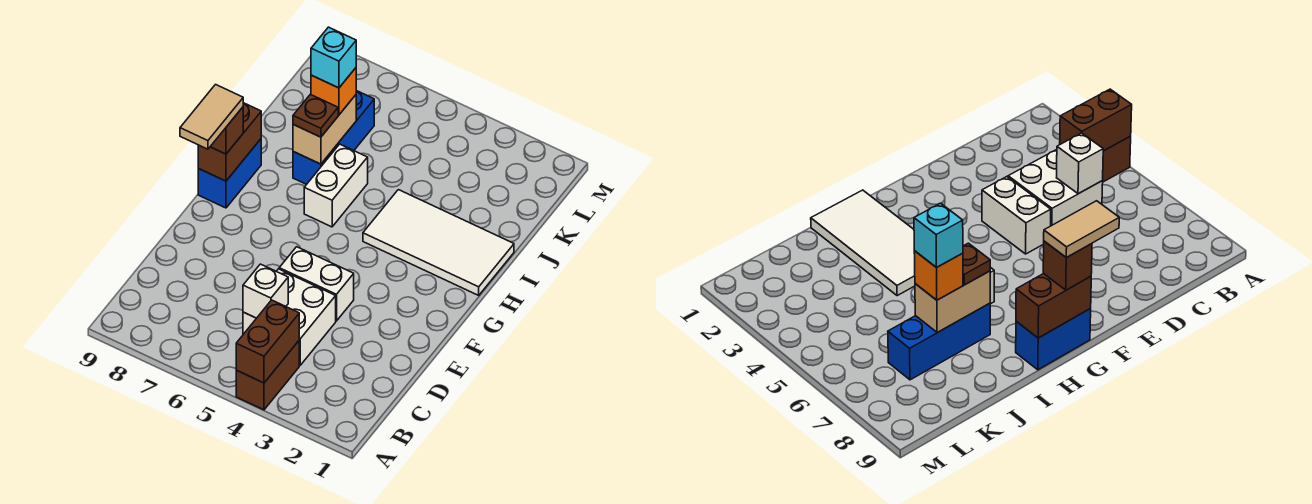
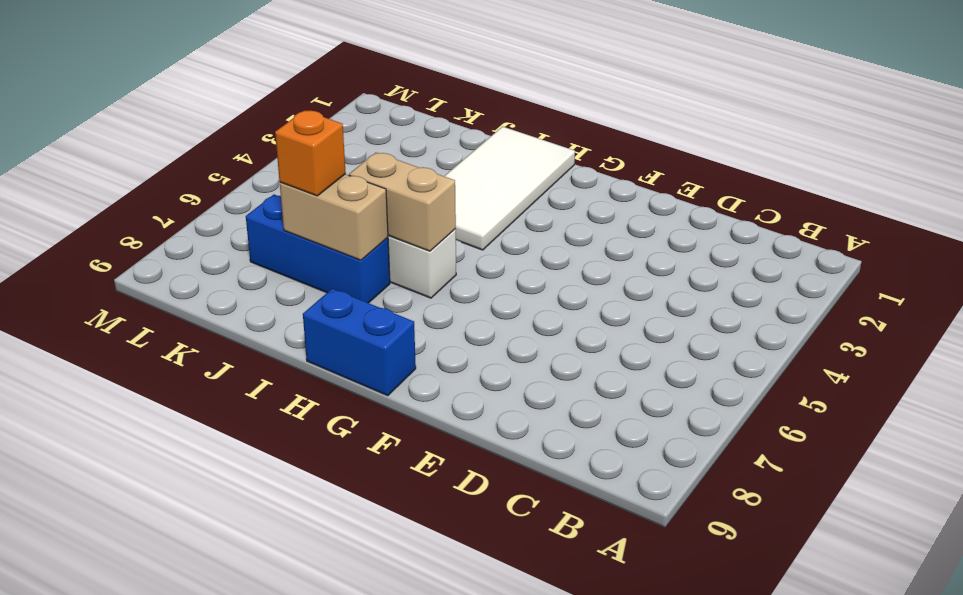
tan brick H6:I6 level 2 -> none
none -> brown brick A4:B4 level 1
none -> white brick C4:D5 level 1
none -> white brick E4:E5 level 1

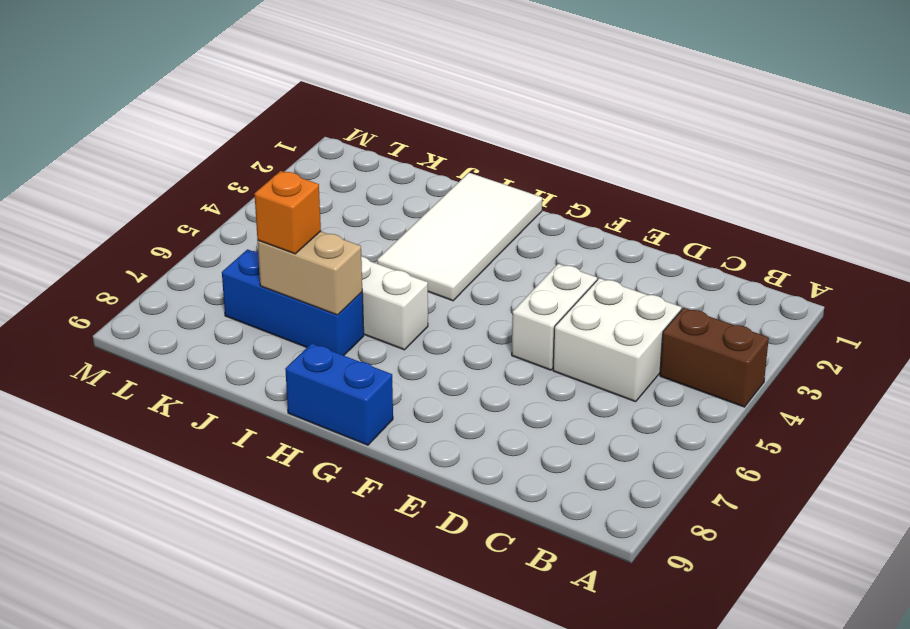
none -> brown brick A4:B4 level 2
none -> white brick C5 level 2
none -> brown brick G9:H9 level 2

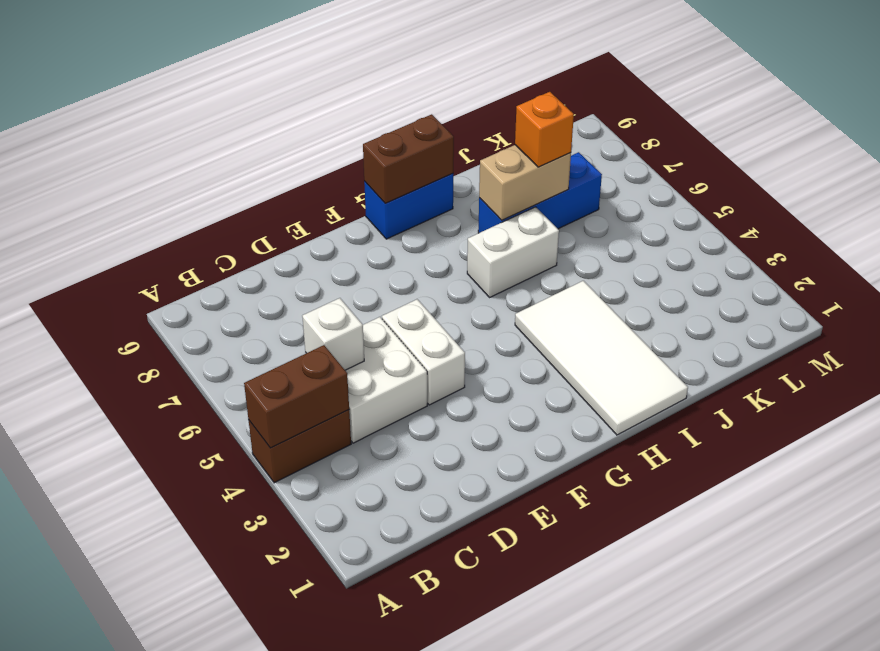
none -> brown brick G9 level 3
none -> brown plate I7 level 3
none -> tan tile F9:G9 level 4

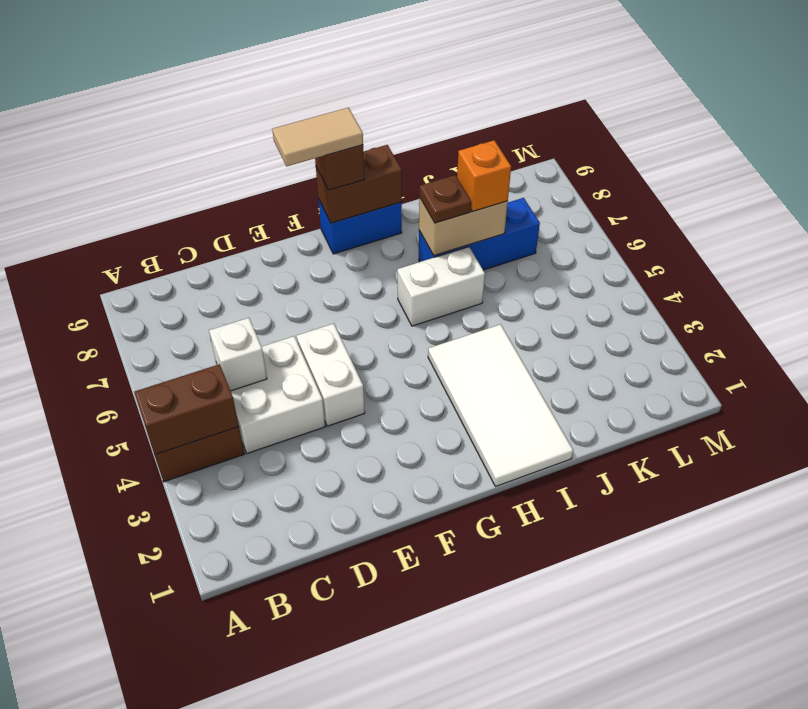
none -> cyan brick J7 level 4

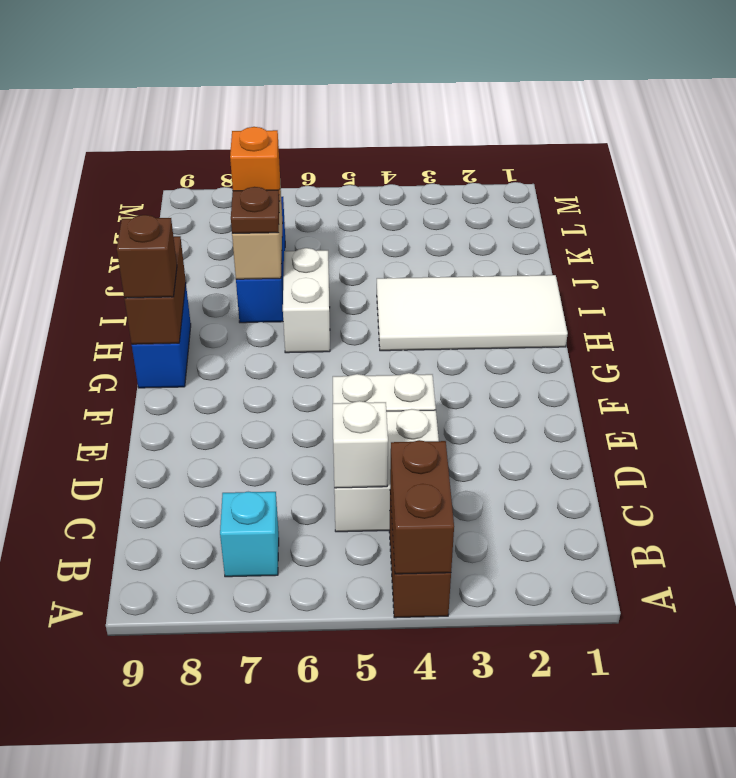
cyan brick B7 level 1 -> cyan brick J7 level 4
none -> tan tile F9:G9 level 4

